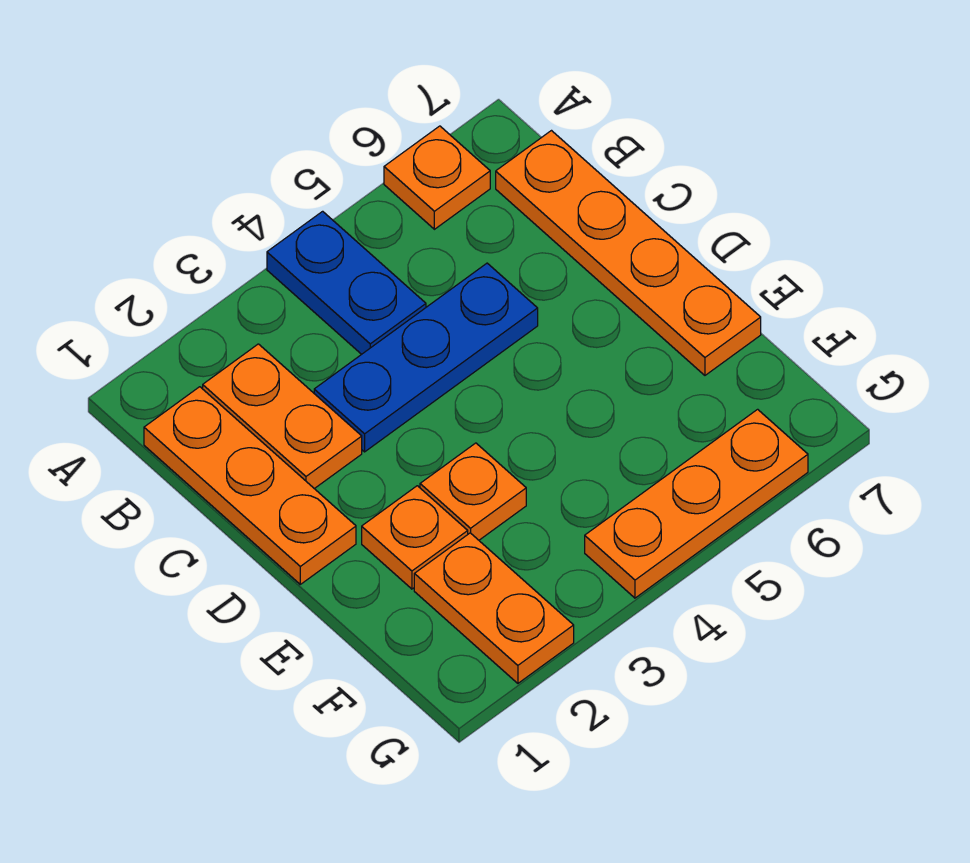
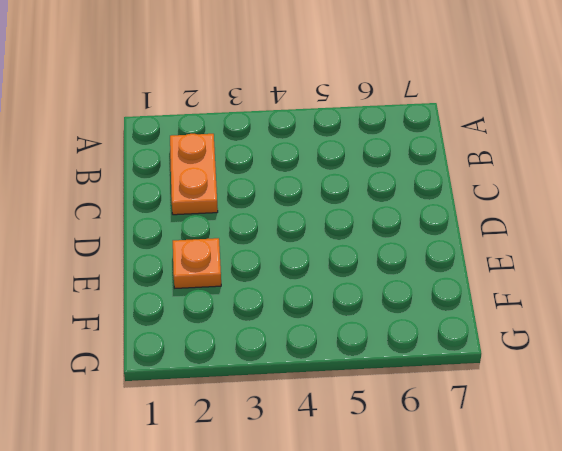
none -> blue plate A4:B4 level 1
none -> orange plate A6 level 1

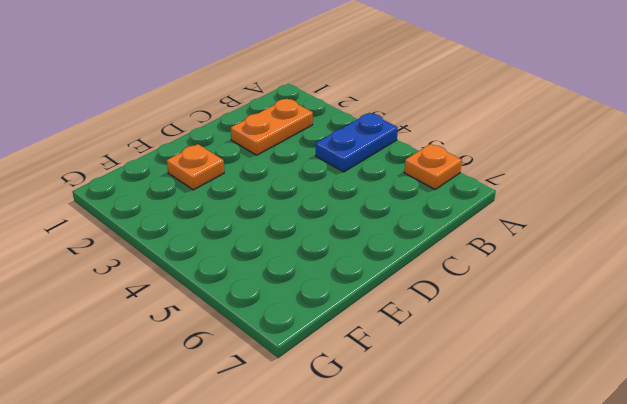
none -> orange plate B1:D1 level 1
none -> orange plate B7:E7 level 1

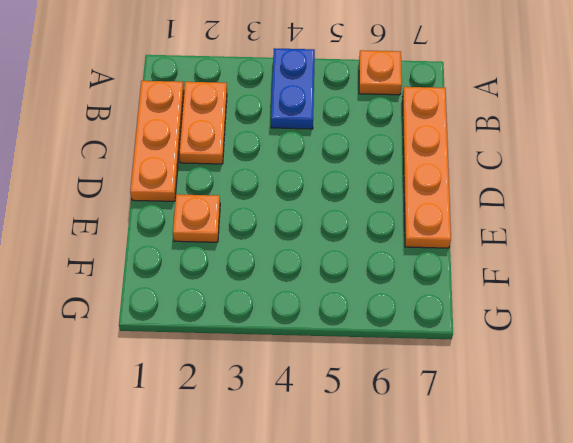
none -> blue plate C3:C5 level 1
none -> orange plate E3 level 1

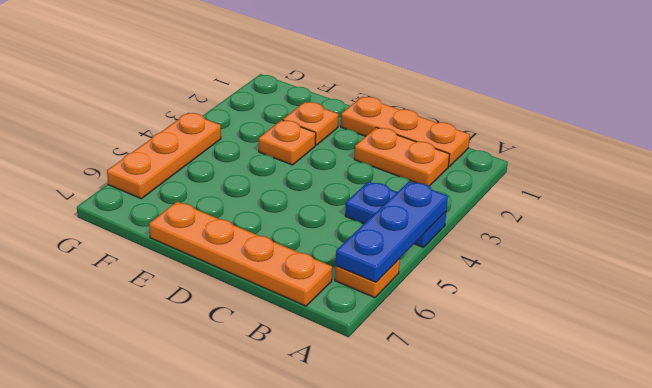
blue plate A4:A6 level 2 -> blue plate C3:C5 level 1
none -> orange plate F2:G2 level 1

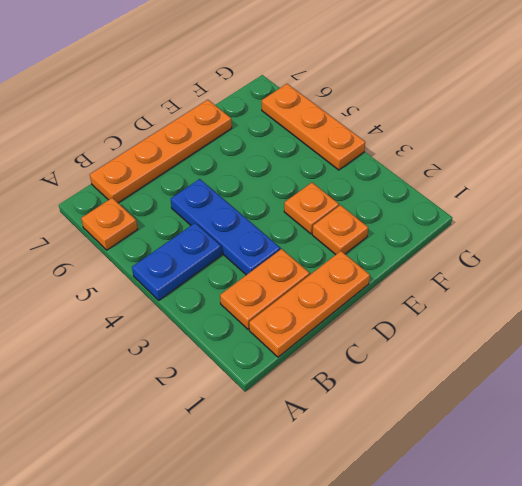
none -> orange plate F2:G2 level 1

